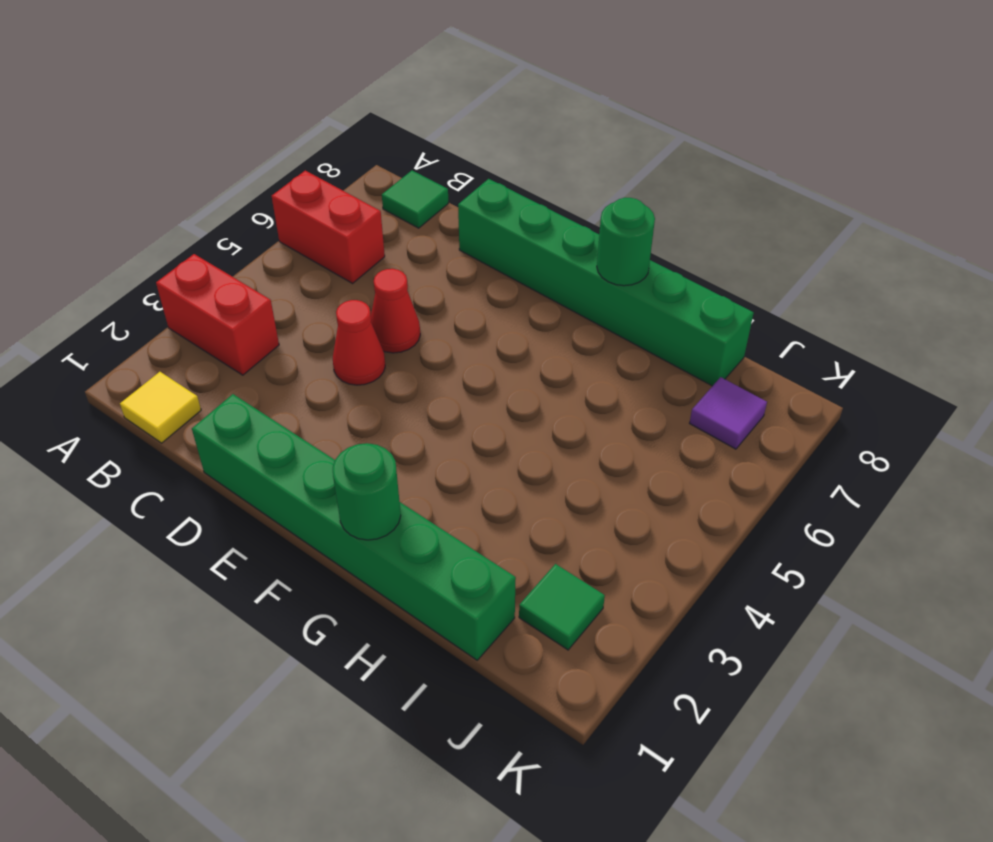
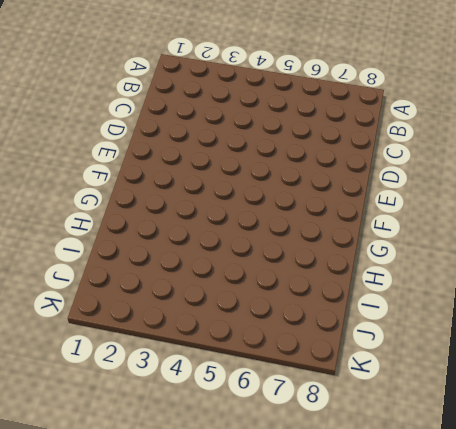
none -> red brick A3:B3 level 1
none -> red brick A6:B6 level 1
none -> yellow tile B1 level 1

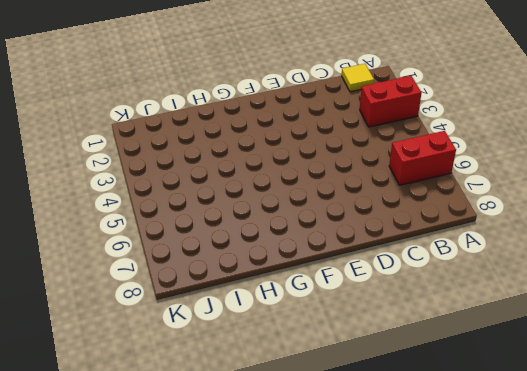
none -> green tile B8 level 1
none -> green brick D1:I1 level 1
none -> red cone D4 level 1

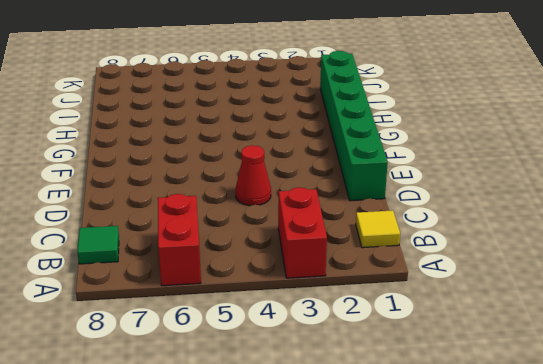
none -> red cone D5 level 1
none -> green brick D8:I8 level 1
none -> green tile J2 level 1

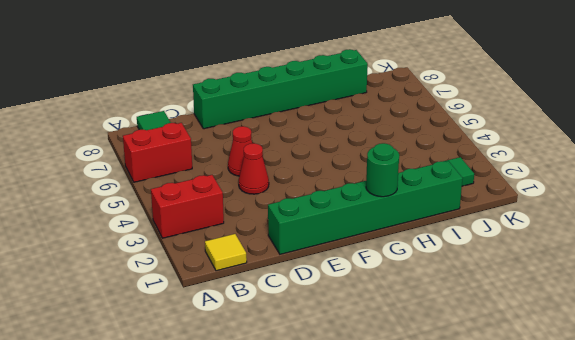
none -> purple tile J7 level 1
none -> green round brick G8 level 2

